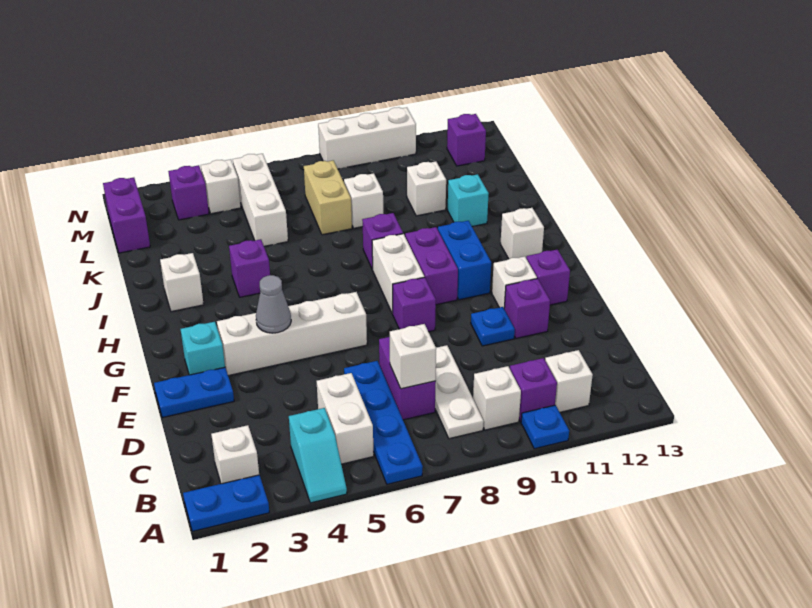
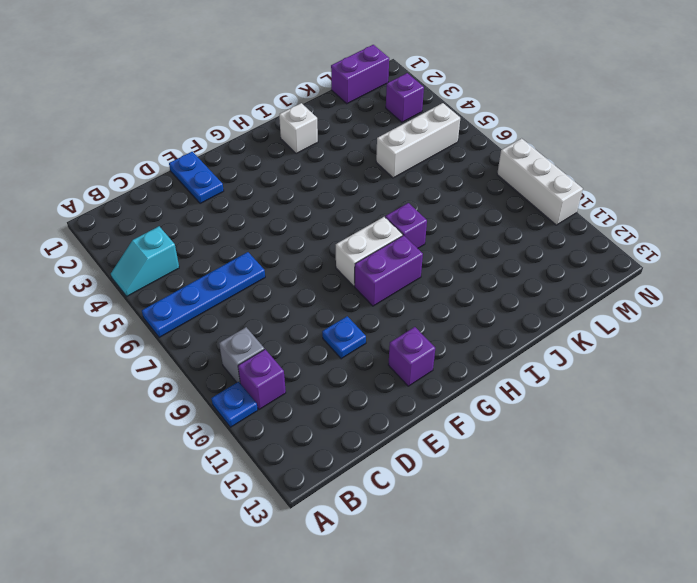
grey brick B9 level 1 -> white brick B9 level 1
none -> blue plate A1:A2 level 1
none -> white brick B2 level 1
none -> white brick B5:C5 level 1
none -> white plate B8:D8 level 1

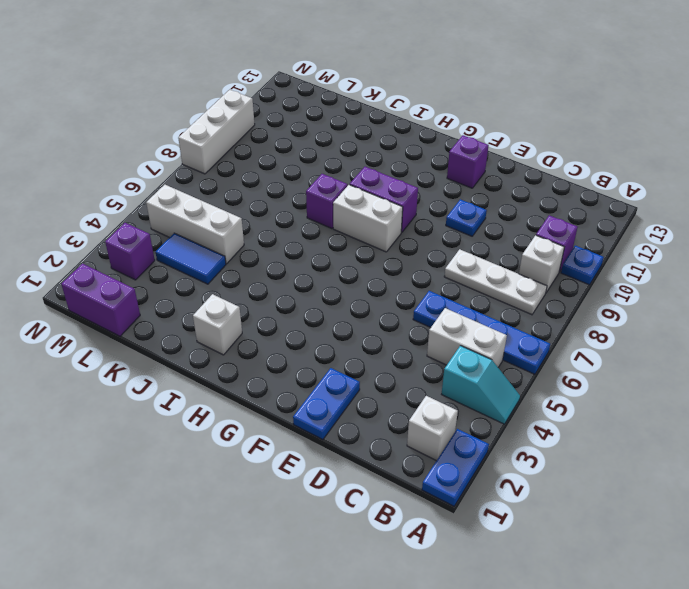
blue tile K4:L4 level 1 -> none
none -> white brick B11 level 1
none -> purple brick C7:D7 level 1
none -> purple brick E11 level 1
none -> cyan brick F2 level 1

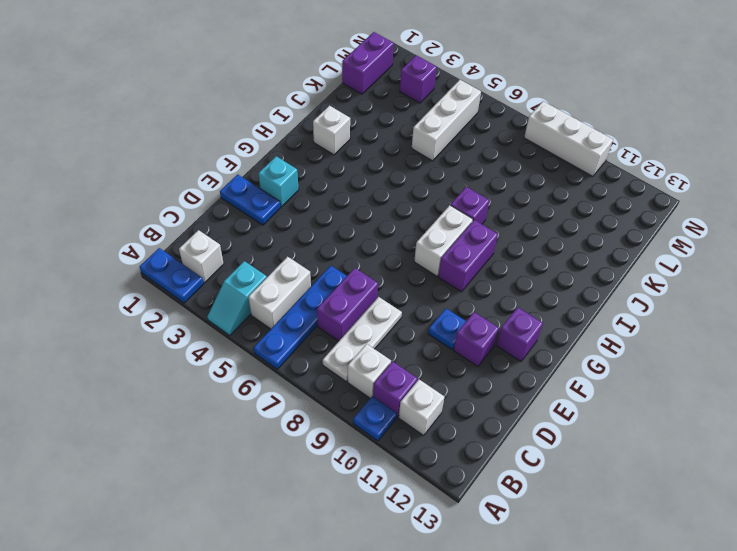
none -> white brick F3:F6 level 1
none -> purple brick F8 level 1
none -> white brick F11 level 1
none -> blue brick G10:H10 level 1

